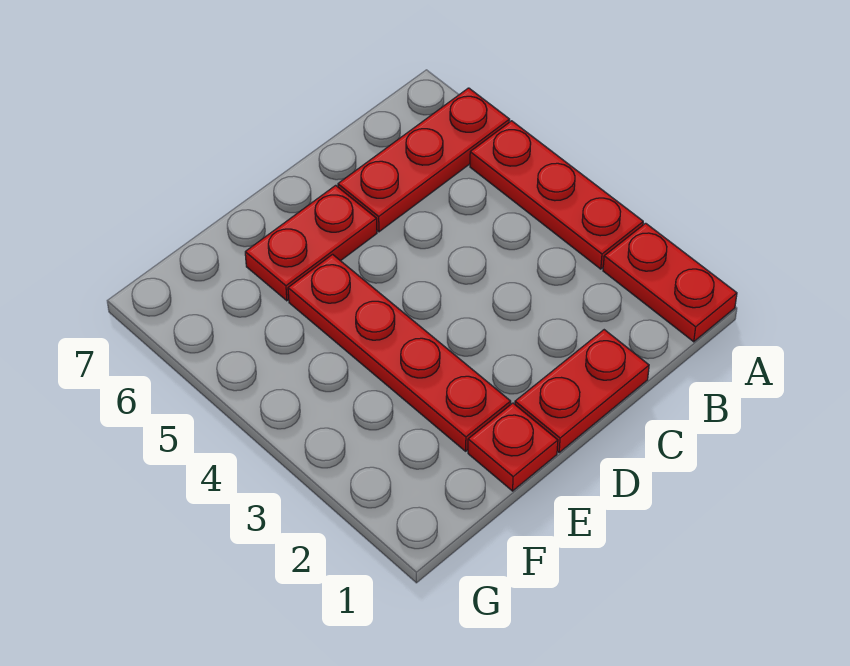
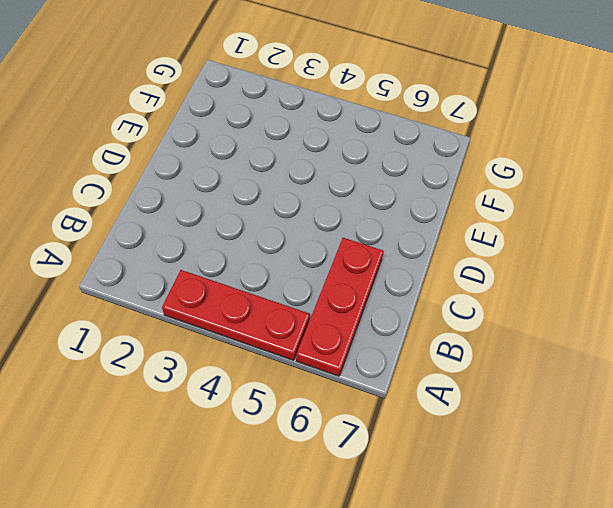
none -> red plate A1:A2 level 1
none -> red plate C1:D1 level 1

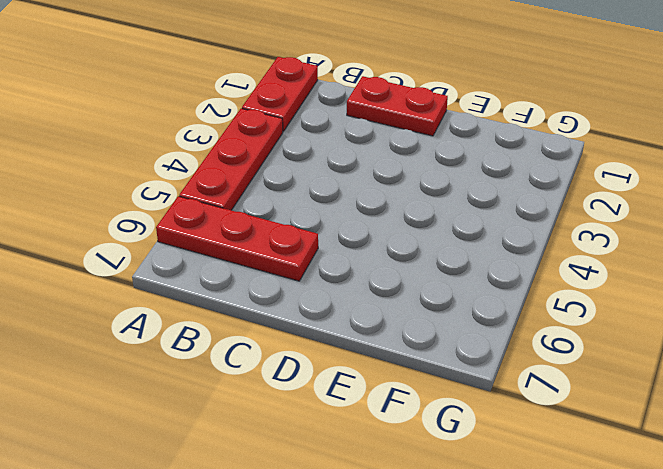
none -> red plate D6:E6 level 1
none -> red plate E1 level 1

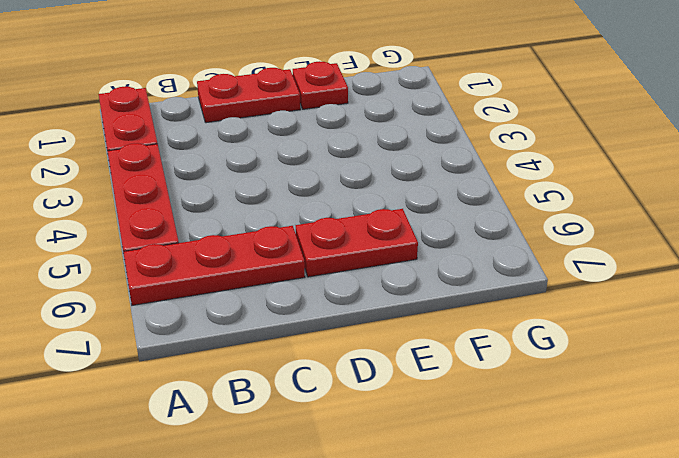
none -> red plate E2:E5 level 1

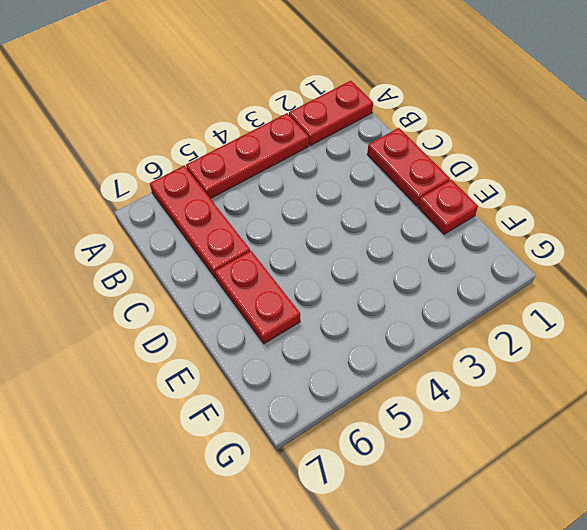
none -> red plate E2:E5 level 1

